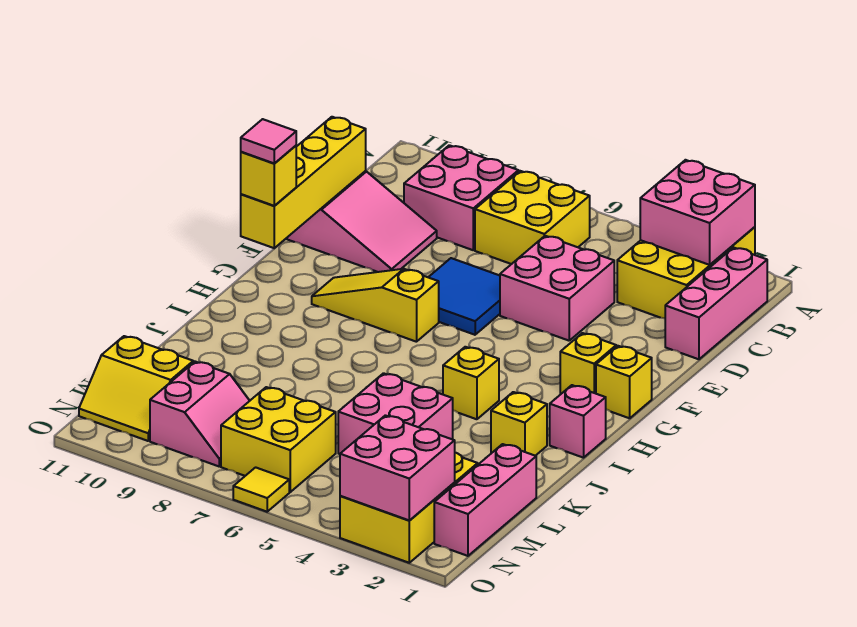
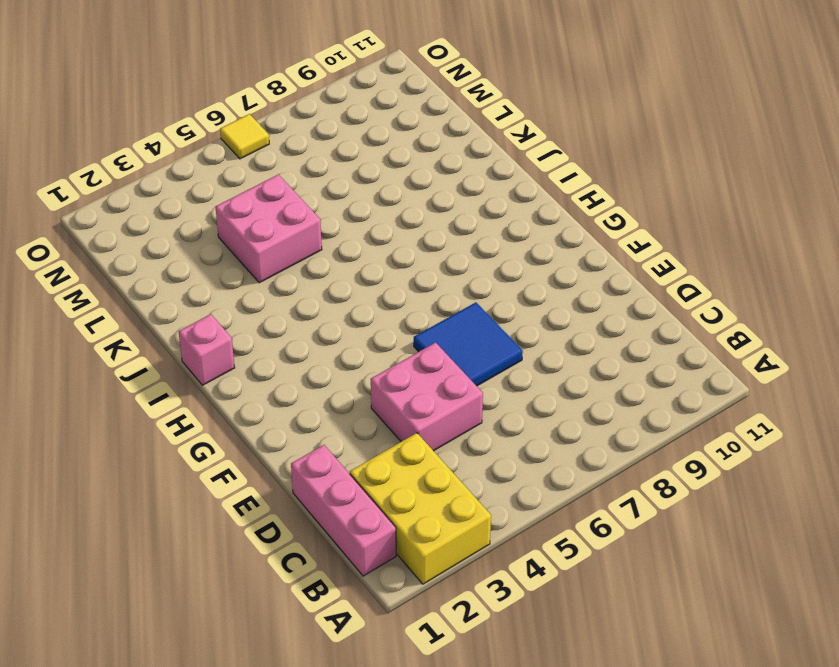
none -> yellow brick B6:C7 level 1
none -> pink brick B8:C9 level 1
none -> pink slope D9:E11 level 1 top 11

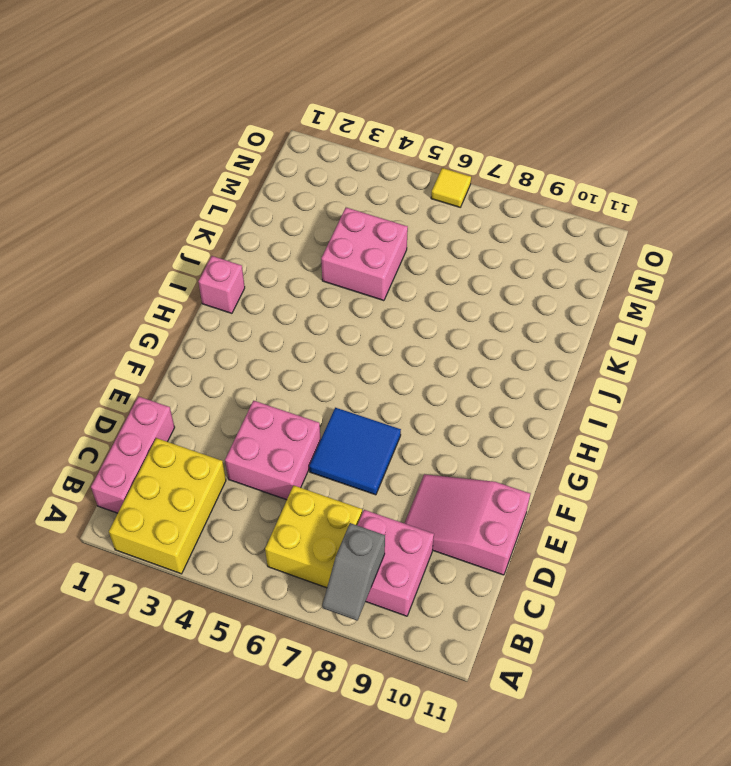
grey slope A8:B8 level 2 top B -> none
none -> yellow brick G1 level 1
none -> yellow brick G2 level 1
none -> yellow slope G7:G9 level 1 top 7

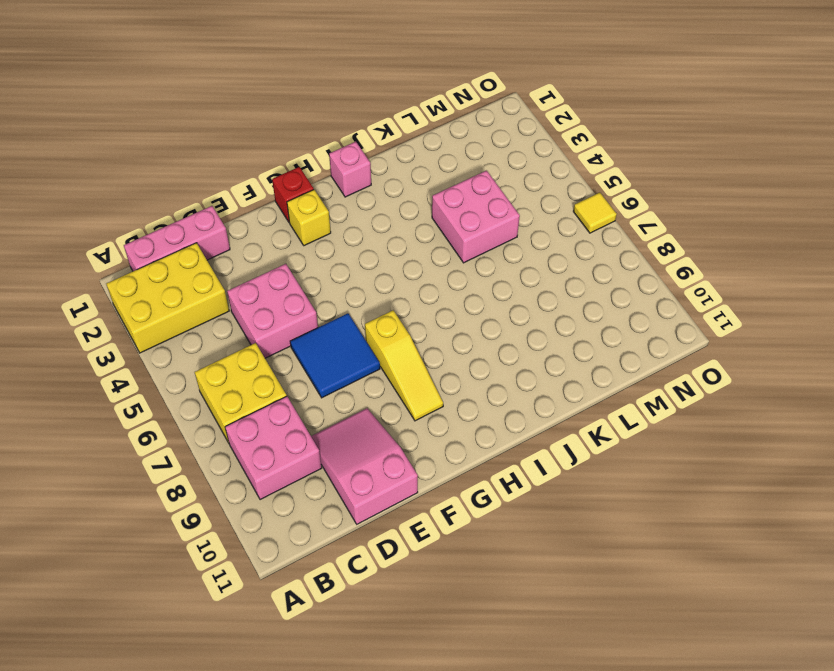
red brick G1 level 1 -> yellow brick G1 level 1
none -> yellow brick I4 level 1
none -> yellow brick J2 level 1
none -> pink brick L1:N1 level 1

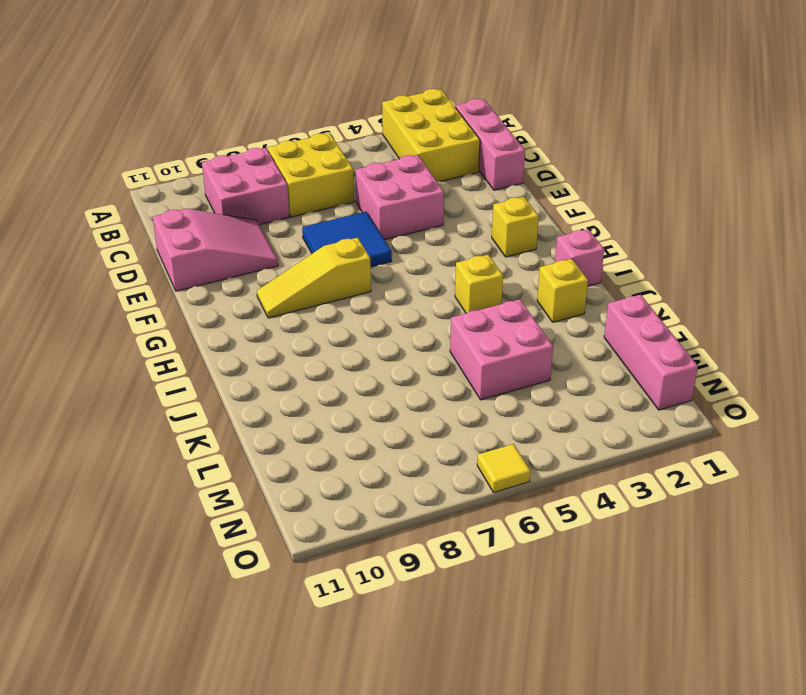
none -> yellow brick G1 level 1
none -> yellow brick M2:O3 level 1
none -> yellow brick M6:N7 level 1

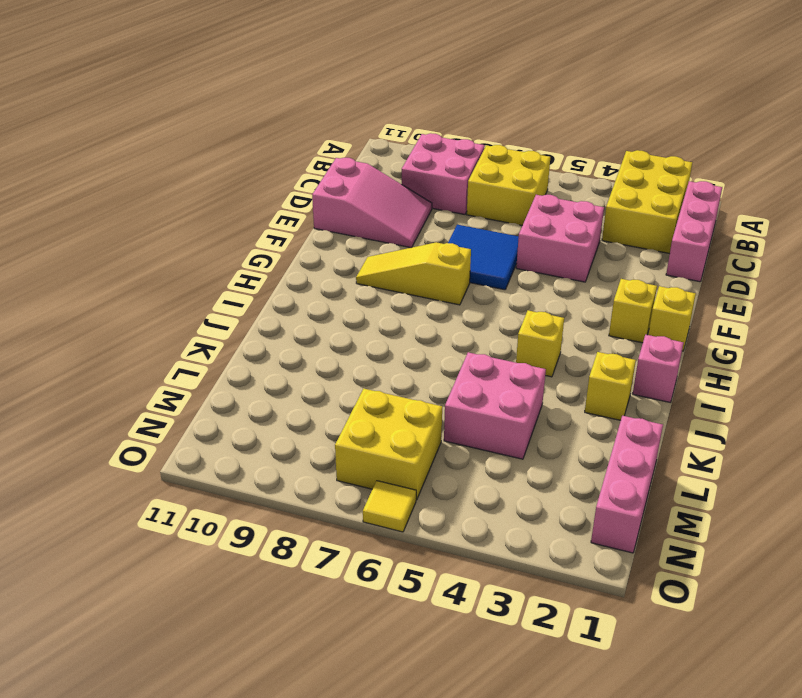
none -> yellow brick M2:O3 level 1
none -> pink slope M8:N9 level 1 top 9
none -> yellow slope M10:N11 level 1 top M

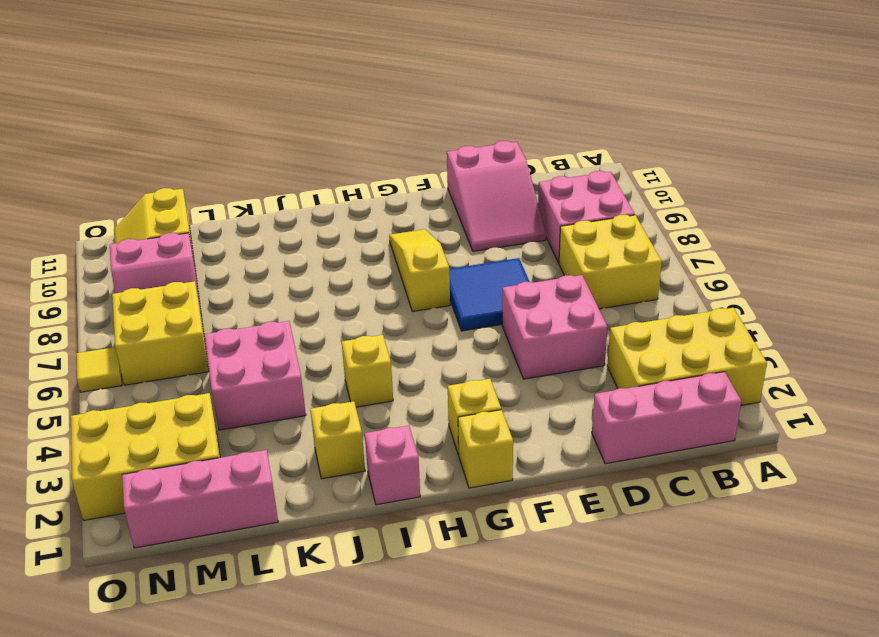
none -> pink brick A2:B3 level 2
none -> yellow brick D11:G11 level 2
none -> pink brick N2:O3 level 2

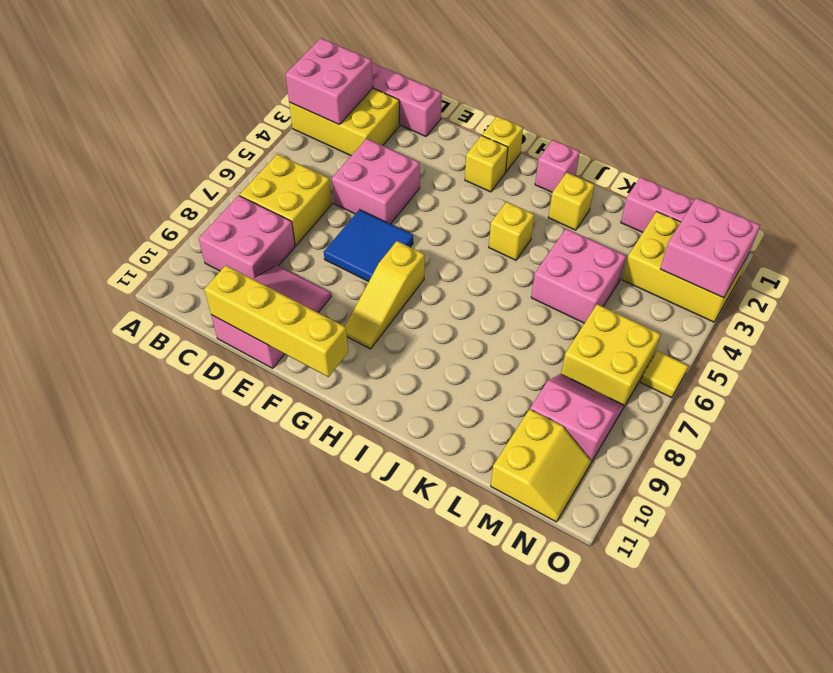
none -> yellow brick G11 level 3
none -> pink tile G11 level 4

